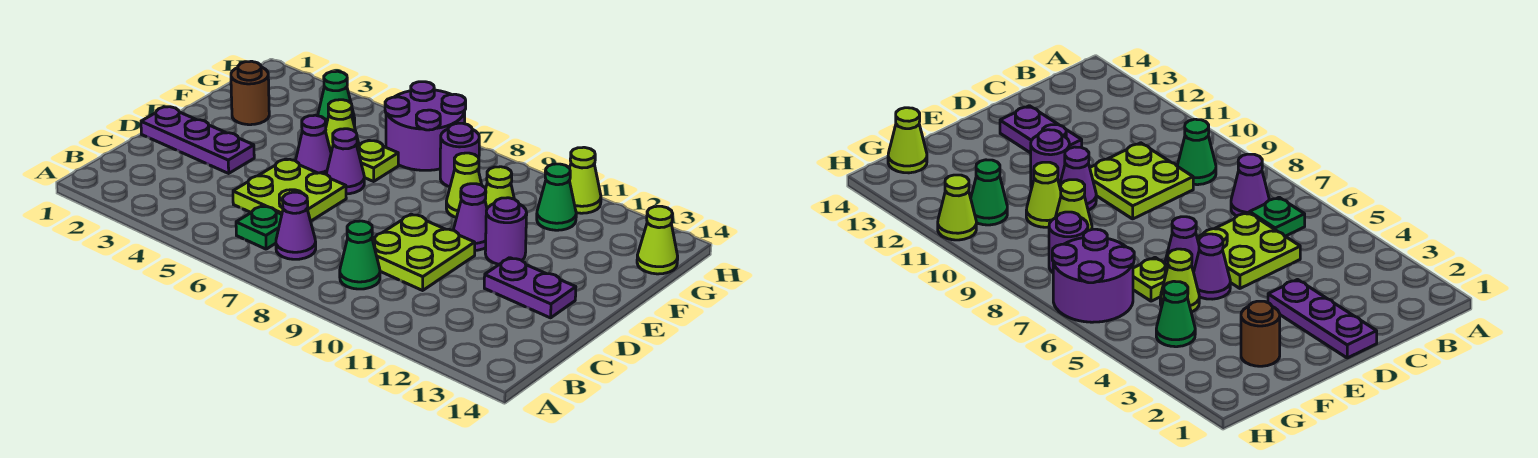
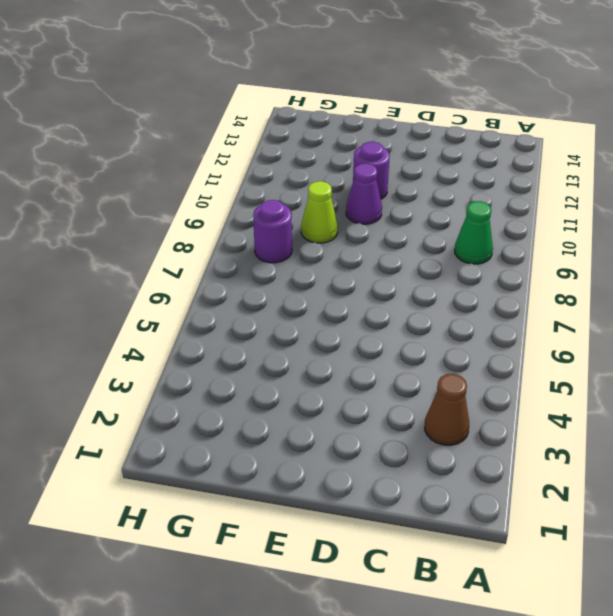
brown cone B3 level 1 -> none
none -> green plate B6 level 1
none -> purple cone B7 level 1
none -> lime plate C5:D6 level 1

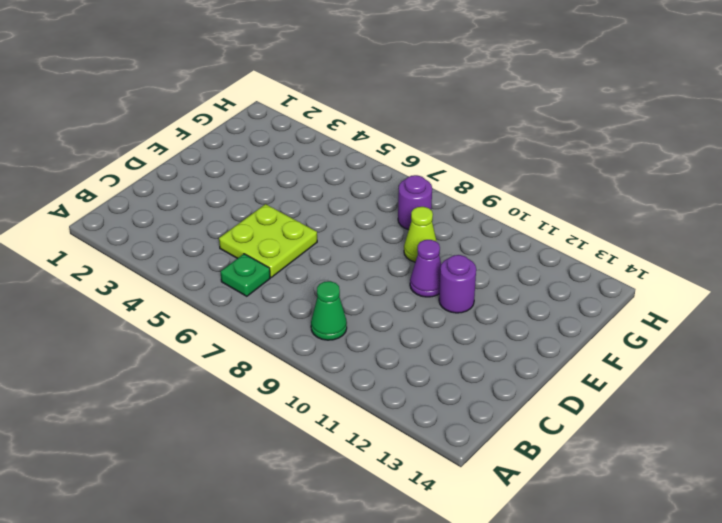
none -> purple cone B7 level 1
none -> lime plate C9:D10 level 1
none -> purple plate D1:D3 level 1

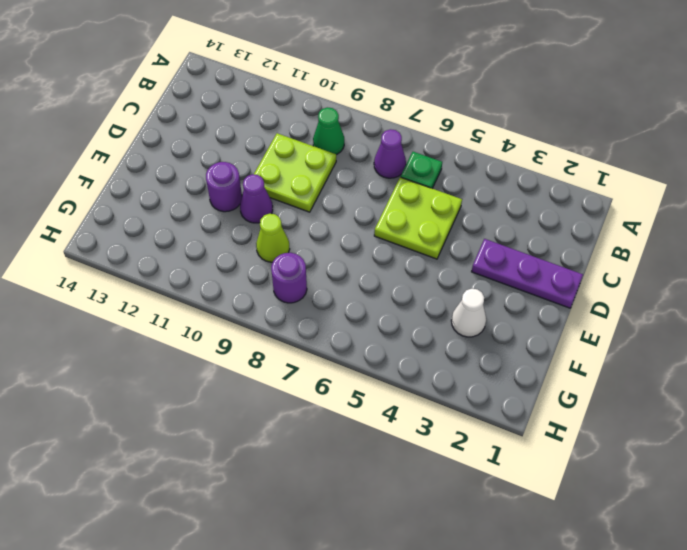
white cone F3 level 1 -> none
none -> purple plate D12:D13 level 1
none -> purple cone E5 level 1
none -> purple cone E6 level 1

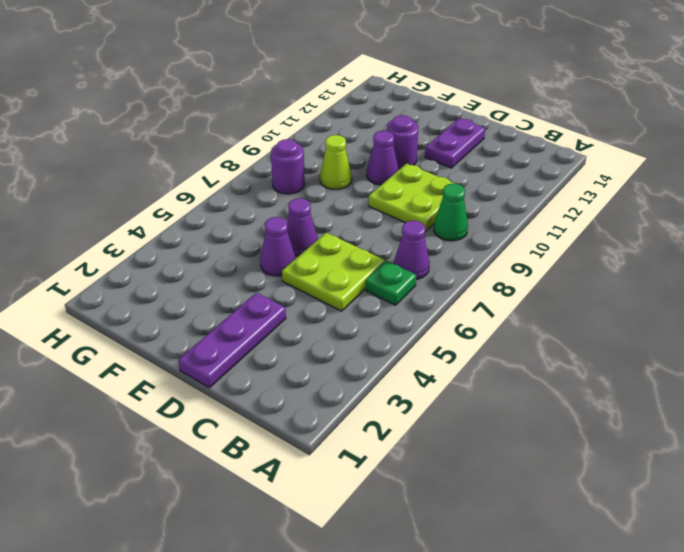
none -> brown round brick F2 level 1
none -> lime cone F5 level 1
none -> lime plate F6 level 1

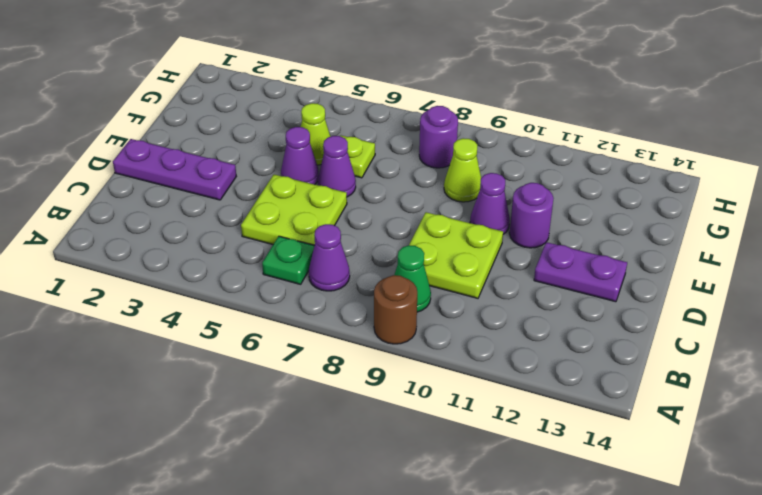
brown round brick A9 level 1 -> brown round brick F2 level 1
none -> lime cone F10 level 1
none -> green cone G4 level 1
none -> purple round brick G6:H7 level 1

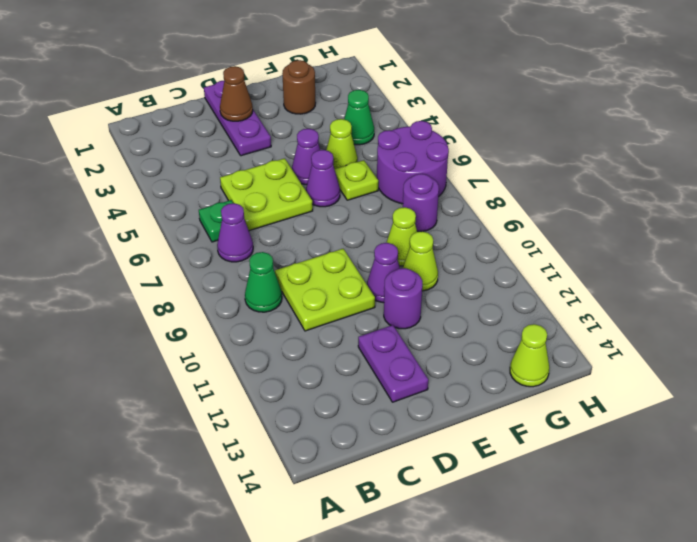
brown cone D2 level 2 -> none
none -> green cone G11 level 1
none -> lime cone H11 level 1

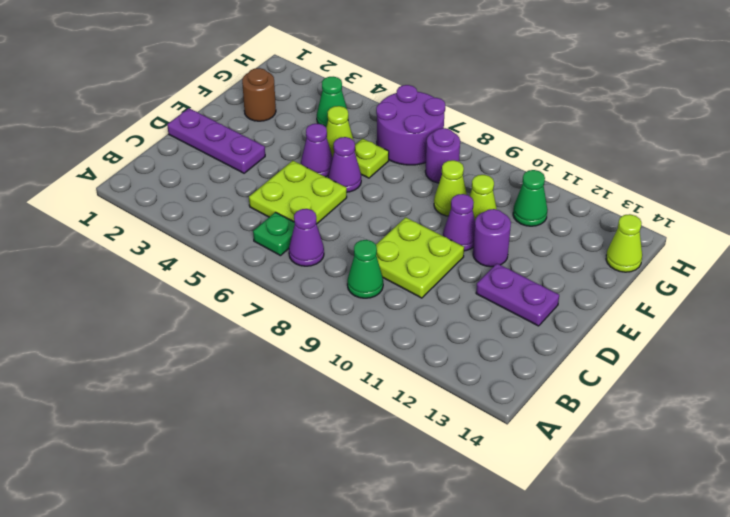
none -> lime cone H11 level 1

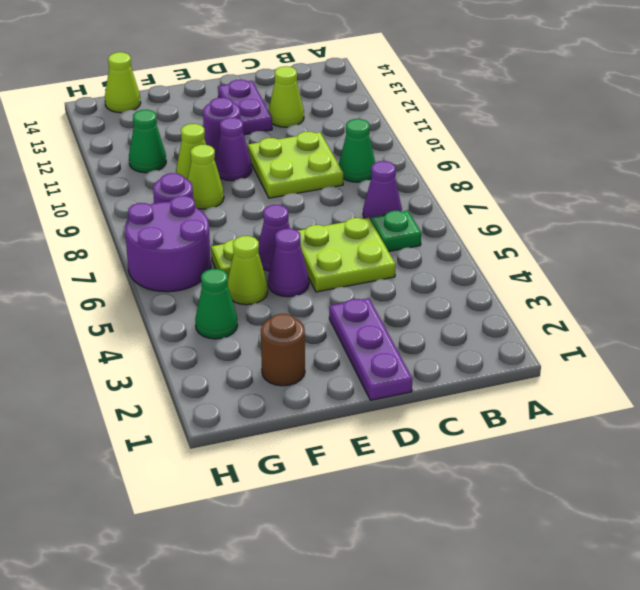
lime cone C12 level 1 -> lime cone H11 level 1

